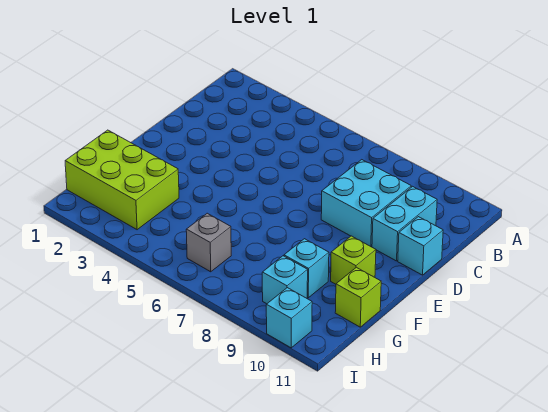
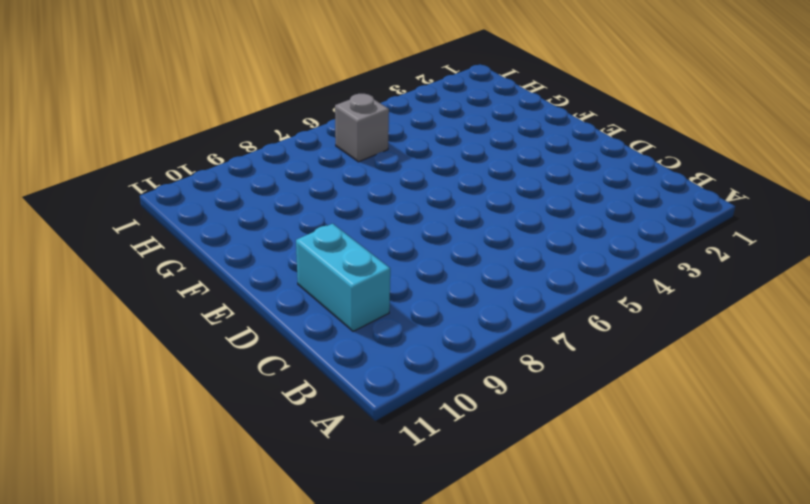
none -> cyan brick C8:D9 level 1
none -> cyan brick D11 level 1

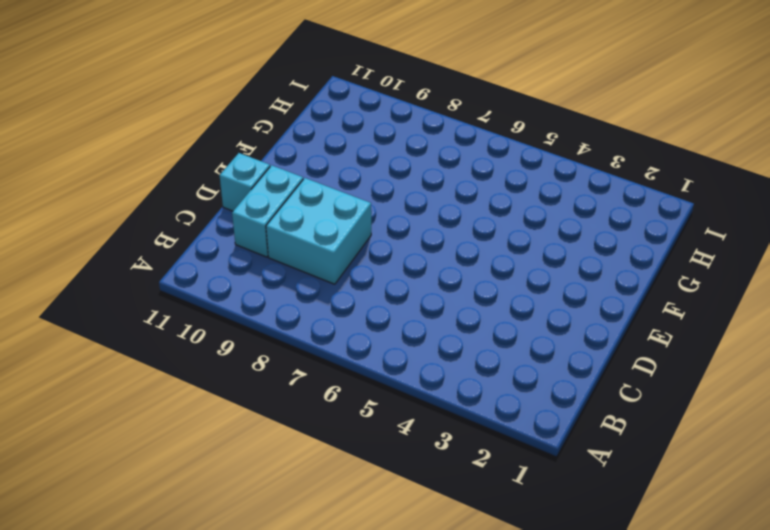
none -> lime brick F10 level 1
none -> lime brick G1:H3 level 1

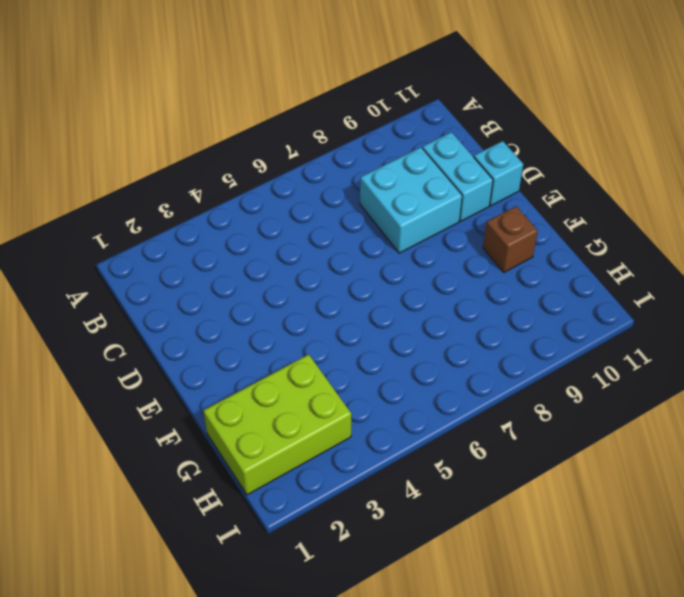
brown brick F10 level 1 -> lime brick F10 level 1
none -> cyan brick G9 level 1
none -> lime brick G11 level 1

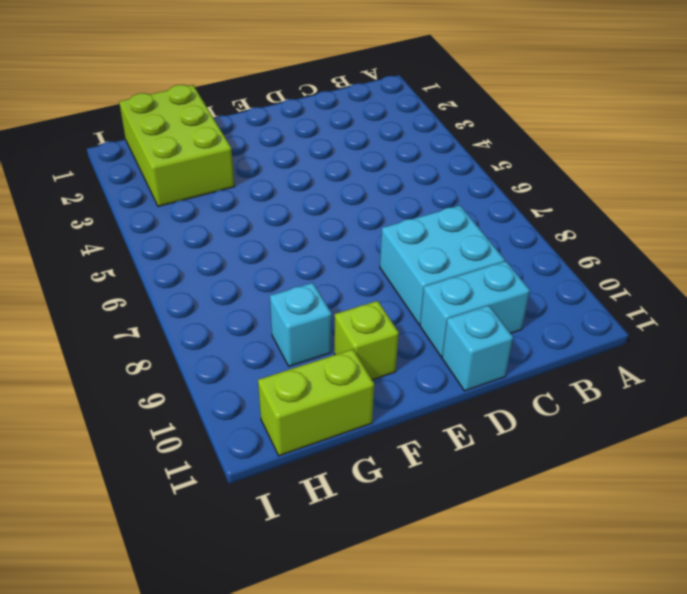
lime brick G11:H11 level 1 -> lime brick G11 level 1
none -> grey brick H6 level 1
none -> cyan brick H9 level 1

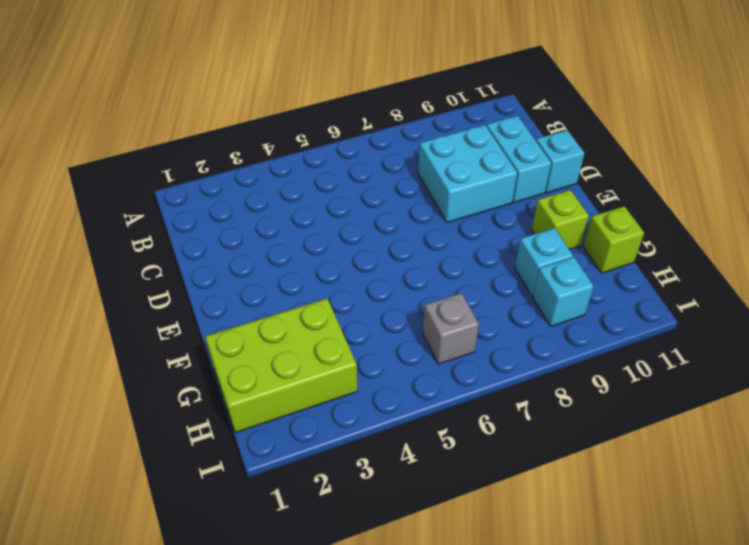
none -> cyan brick I10 level 1

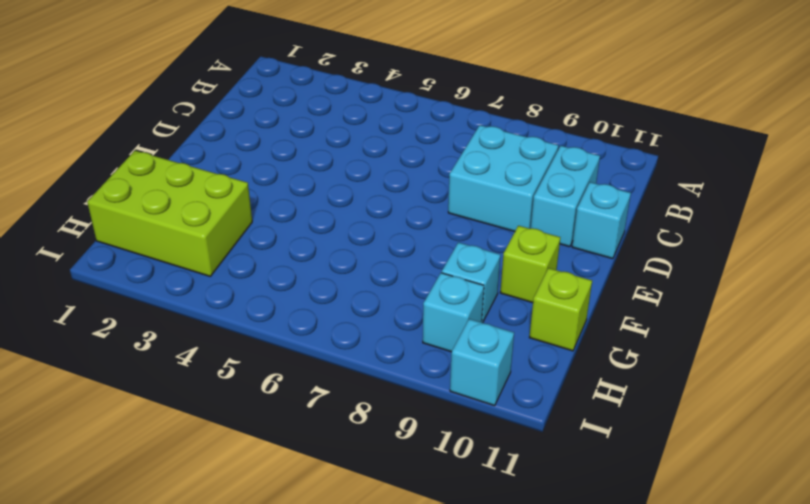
none -> grey brick H6 level 1

